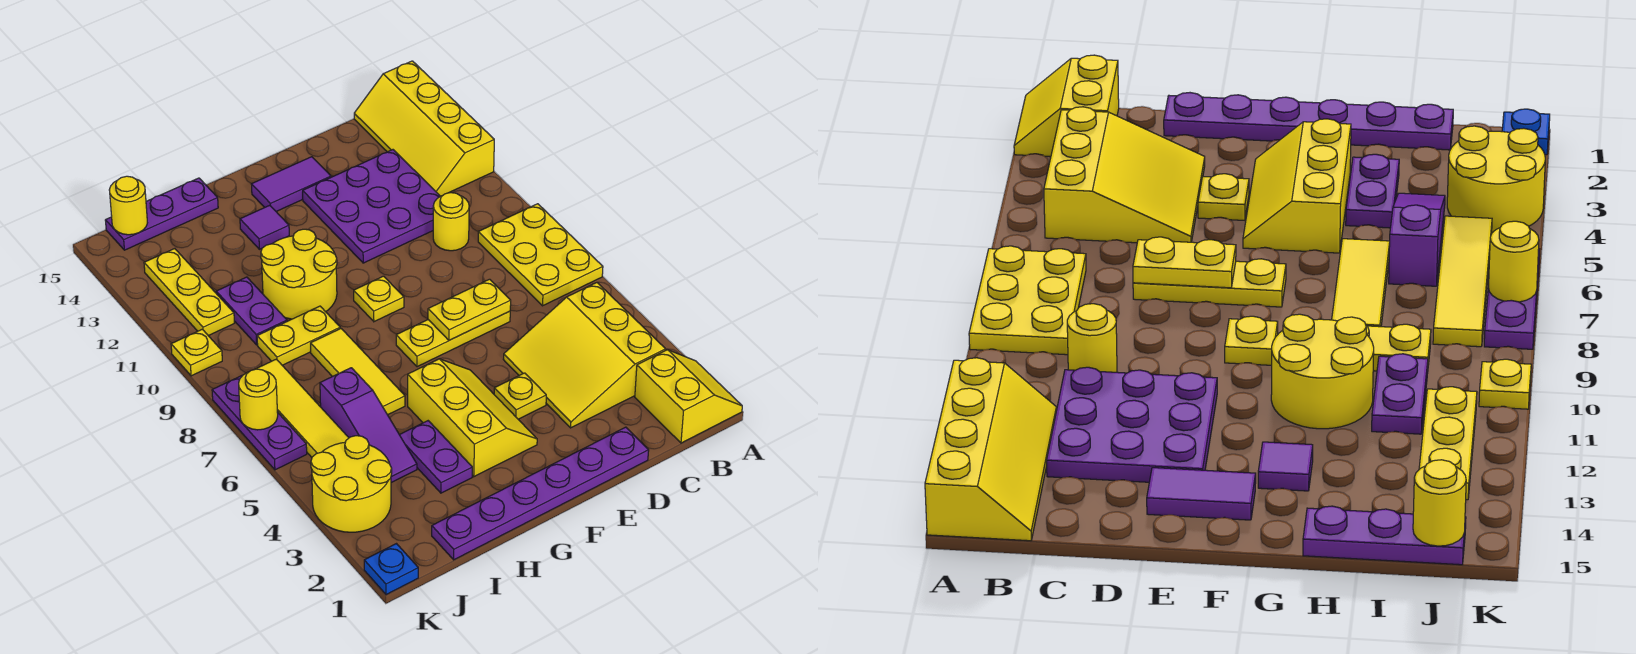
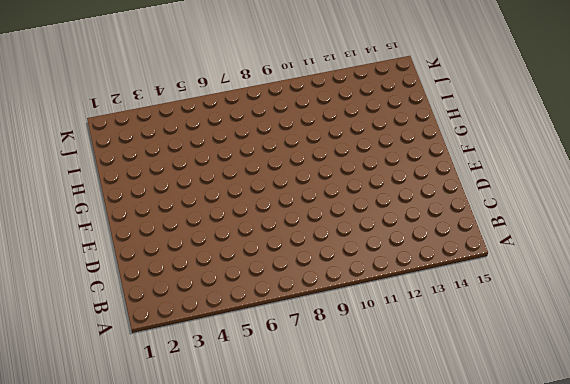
none -> yellow slope A1:B2 level 1 top B
none -> yellow plate A7:B9 level 1
none -> yellow slope A12:B15 level 1 top A

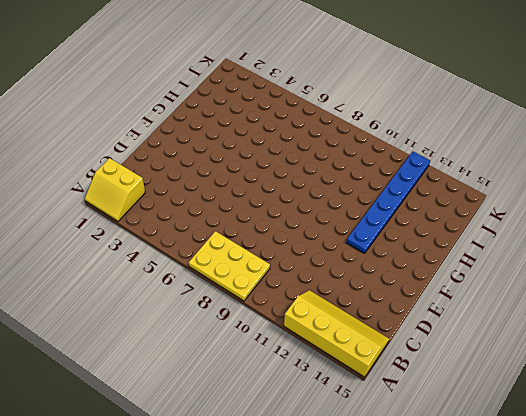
blue plate F12:K12 level 1 -> yellow plate J11:J13 level 1
none -> yellow slope B3:D5 level 1 top B
none -> yellow round brick C10 level 1
none -> purple plate C11:E13 level 1

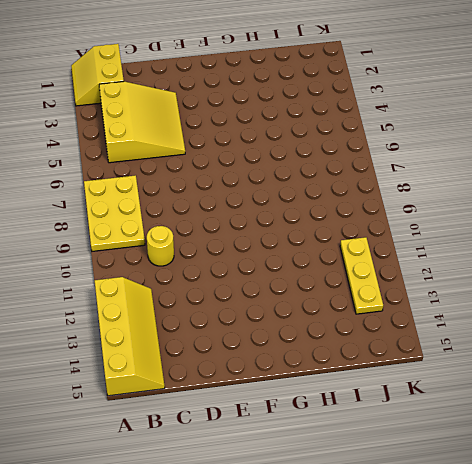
none -> purple plate C11:E13 level 1
none -> purple plate D1:I1 level 1
none -> yellow plate D7:F7 level 1

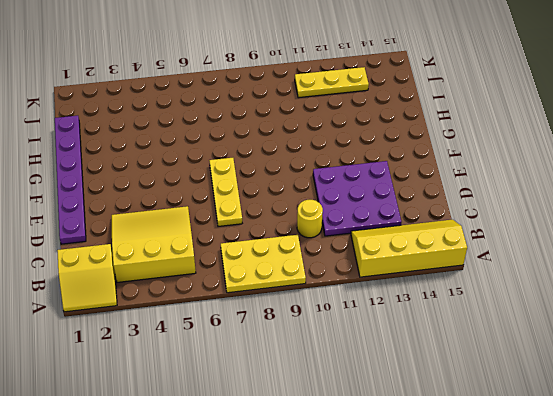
none -> yellow plate E4 level 1
none -> purple tile E14:F14 level 1
none -> yellow slope F3:G5 level 1 top G

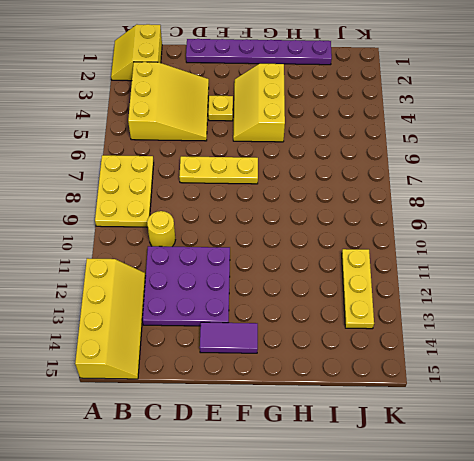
none -> yellow plate F9 level 1
none -> yellow round brick G10:H11 level 1
none -> purple tile G13 level 1

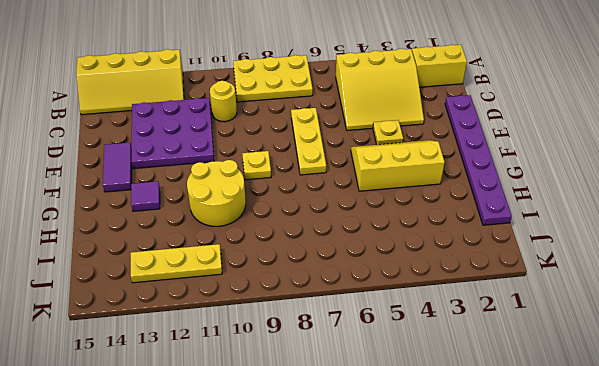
none -> purple plate H3:H4 level 1
none -> yellow tile H6:H8 level 1
none -> yellow plate H9:I9 level 1

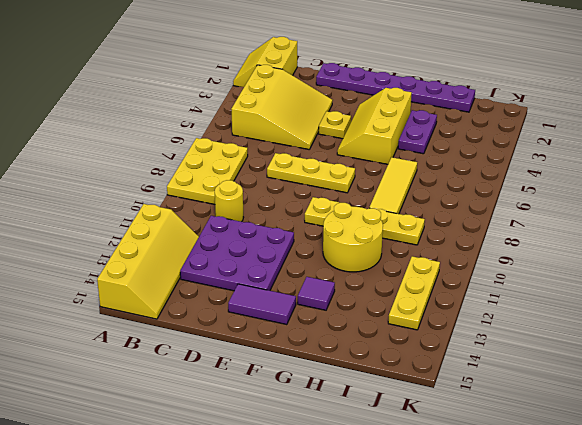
none -> purple plate H15:J15 level 1
none -> purple slope I4:I6 level 1 top 6
none -> purple plate I10:I11 level 1

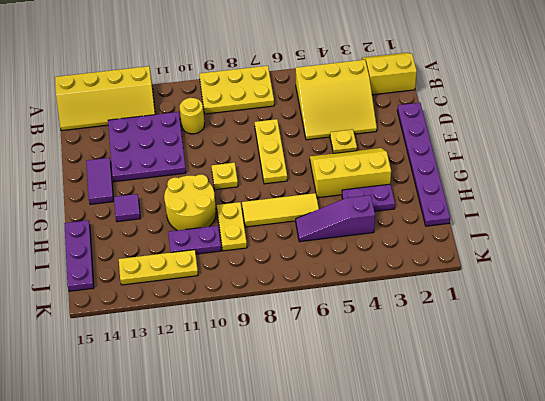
purple slope I4:I6 level 1 top 4 -> purple slope I4:I6 level 1 top 6
none -> yellow round brick J3:K4 level 1
none -> yellow tile J5:J8 level 1
none -> blue plate K1 level 1

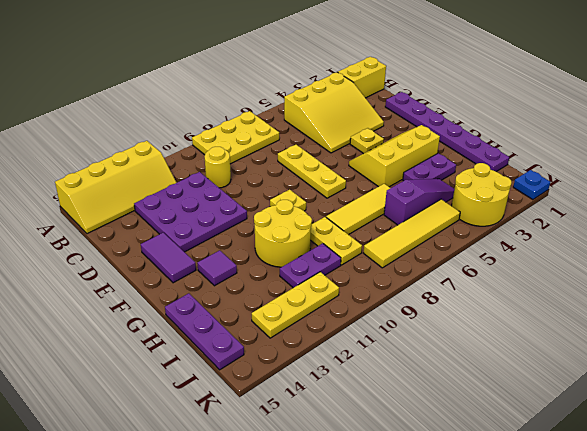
none -> purple plate K6:K8 level 1
none -> yellow plate K10 level 1
none -> yellow plate D7:E7 level 2

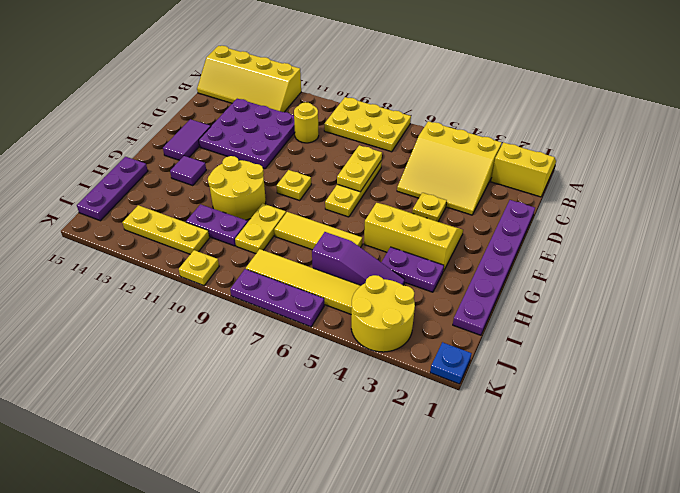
none -> yellow round brick J15 level 2
none -> yellow round brick K7 level 2

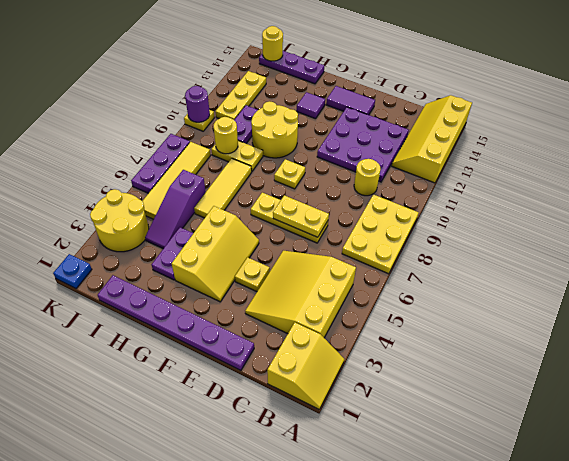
yellow round brick I9 level 2 -> yellow round brick K7 level 2
purple round brick K10 level 2 -> none

